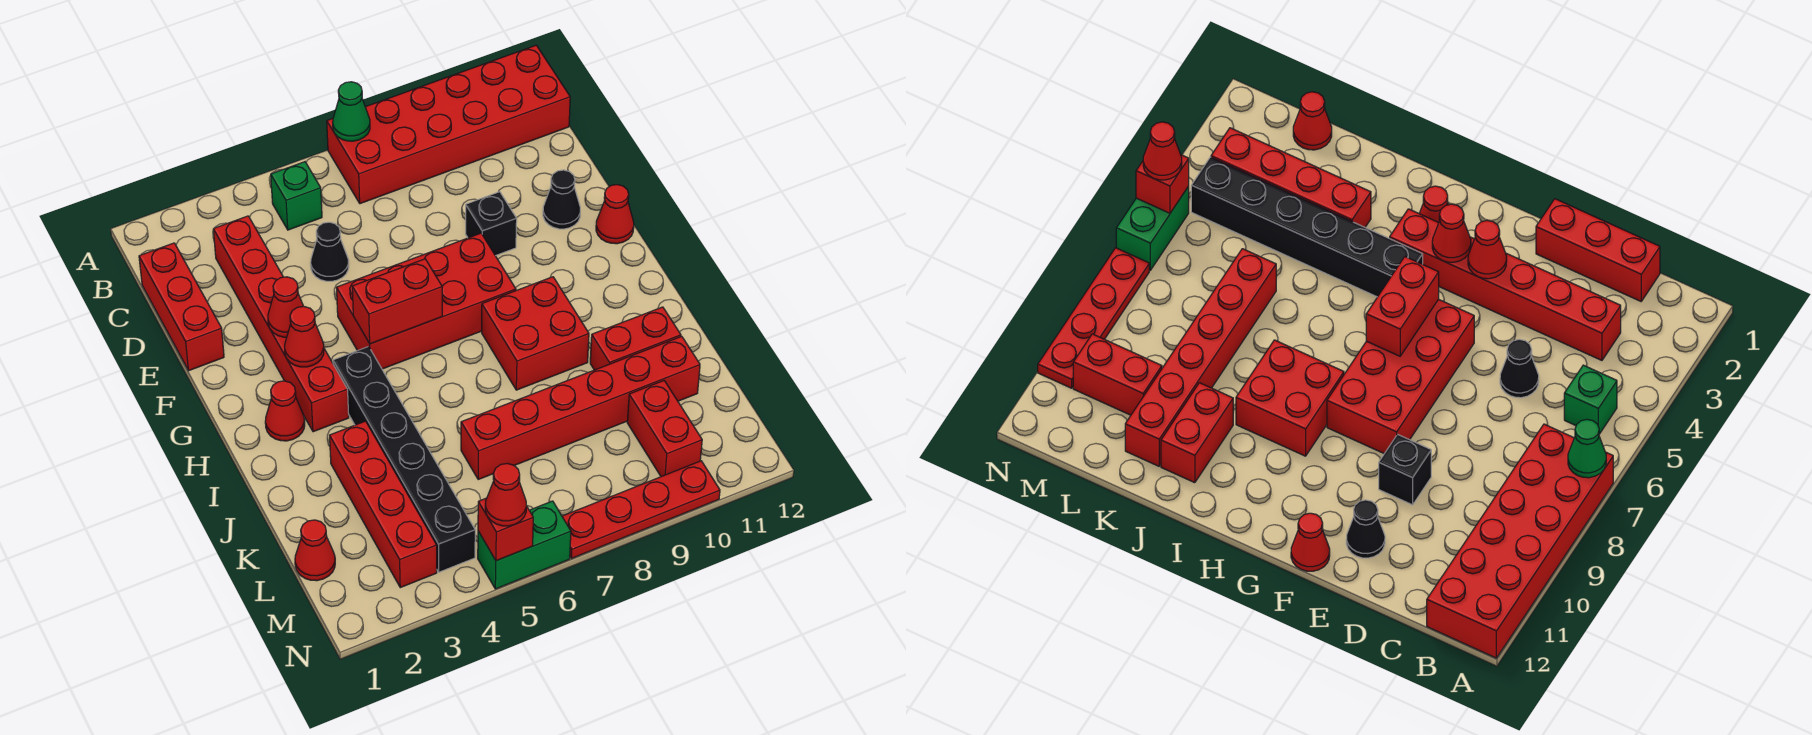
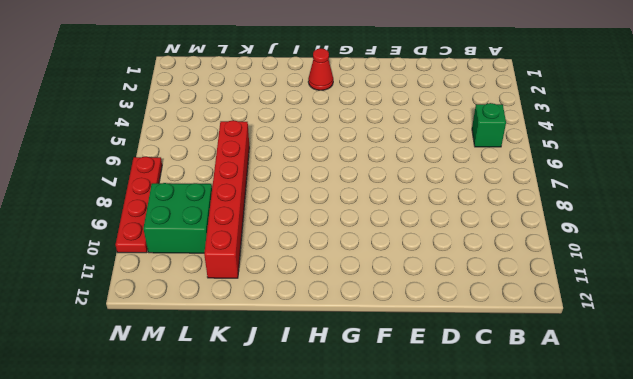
green brick L9:M10 level 1 -> red brick L10:M10 level 1
none -> red brick A7:B12 level 1
none -> red brick C1:E1 level 1
none -> red brick C3:H3 level 1

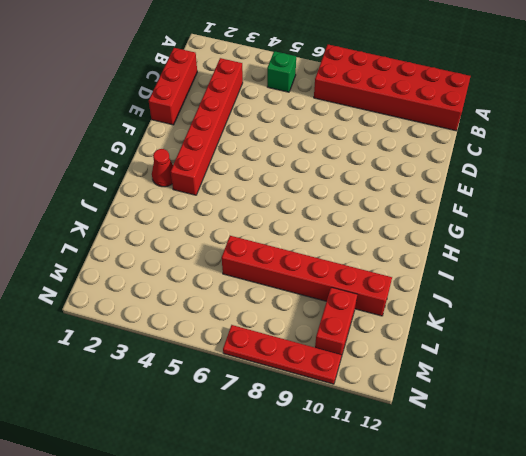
none -> black cone D5 level 1
none -> black brick E9 level 1
none -> black cone E11 level 1

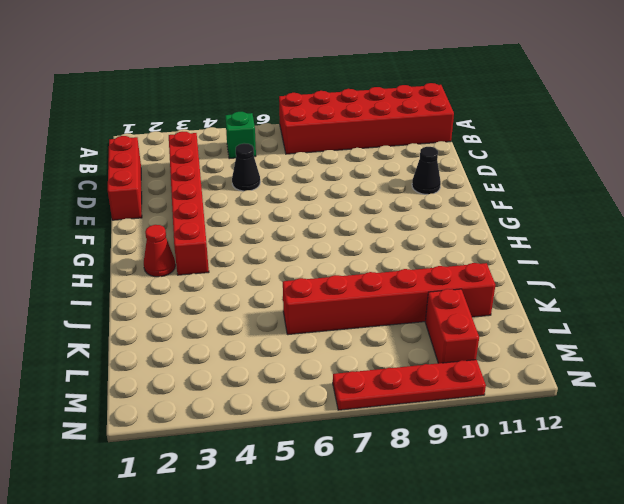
none -> black brick E9 level 1
none -> red brick F5:G8 level 1
none -> red cone F12 level 1

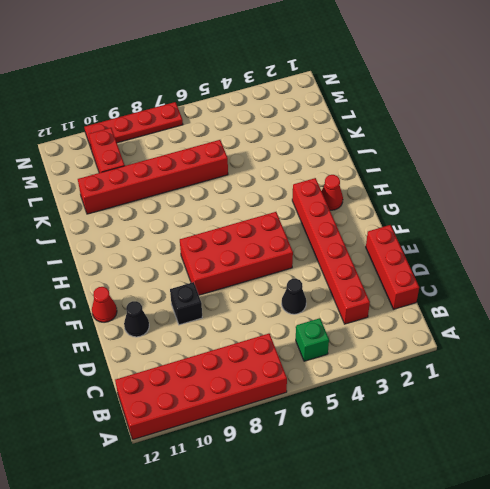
none -> black brick H4:M4 level 1
none -> red brick H8:I9 level 1
none -> red brick J3:M3 level 1

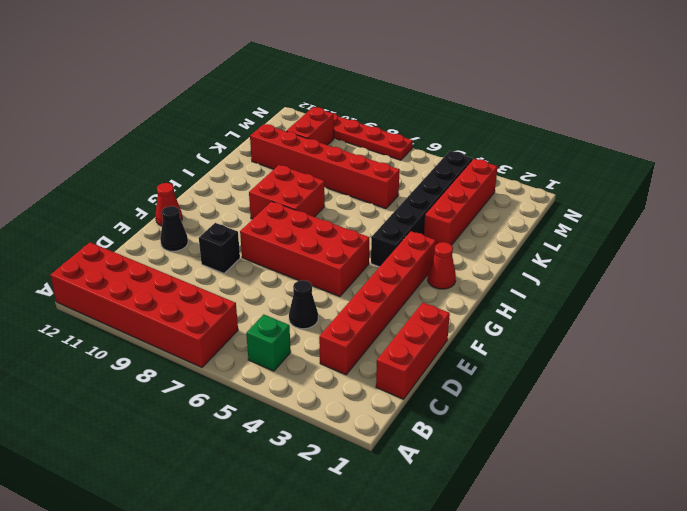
none -> red brick J10:J11 level 1
none -> red cone L1 level 1
none -> green brick N5:N6 level 1

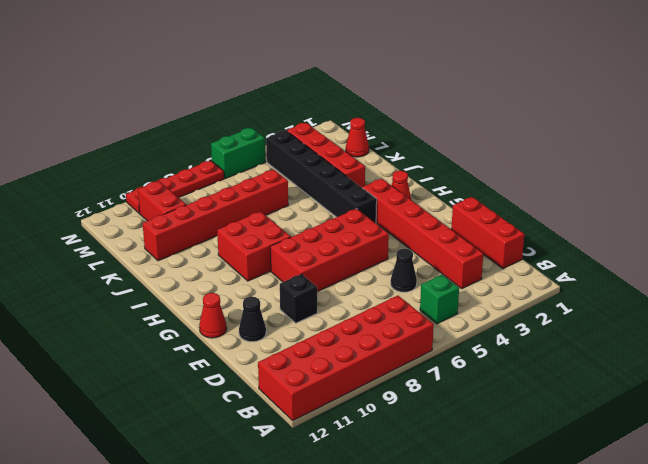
none -> red brick J10:J11 level 1
none -> green cone A7 level 2
none -> red cone F3 level 2

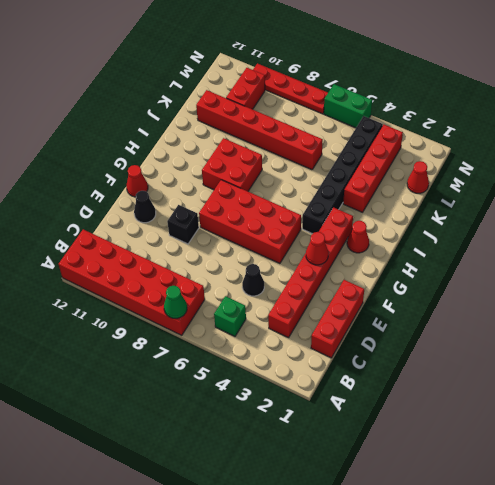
none -> red brick J10:J11 level 1
none -> red cone G3 level 2
none -> red brick G5:G6 level 2

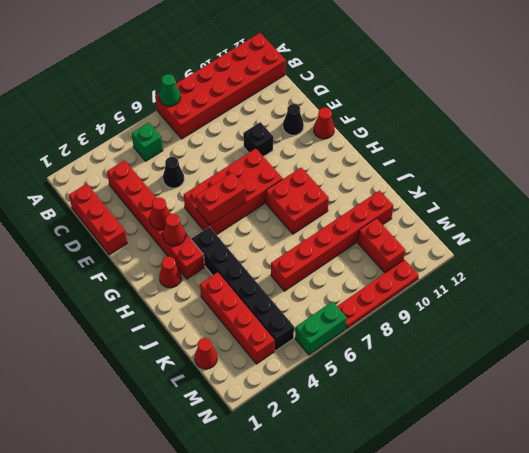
none -> red brick J10:J11 level 1
none -> red brick N5 level 2
none -> red cone N5 level 3

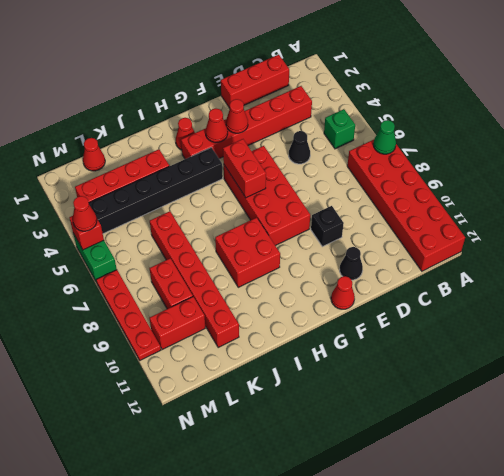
red brick L8:L9 level 1 -> red brick J10:J11 level 1

